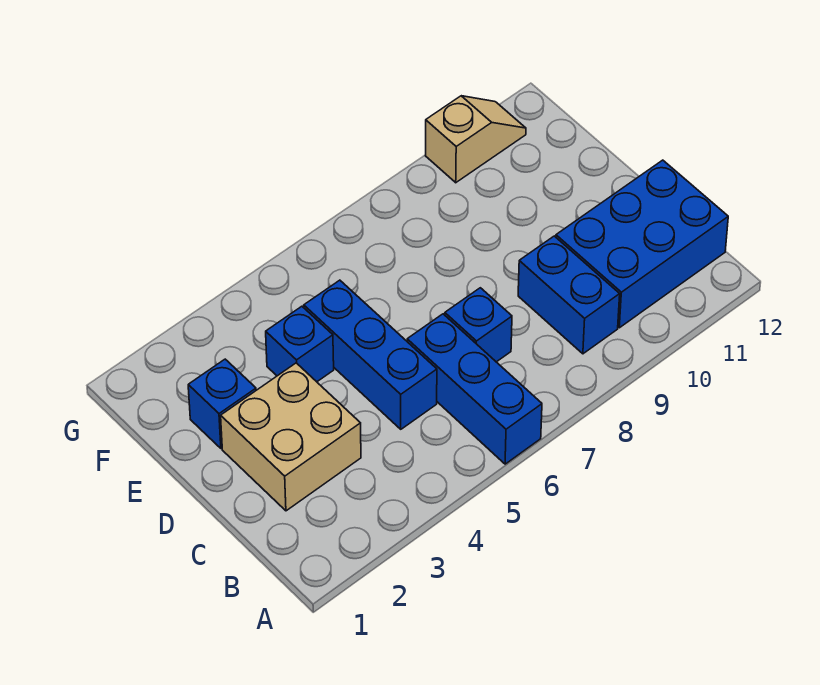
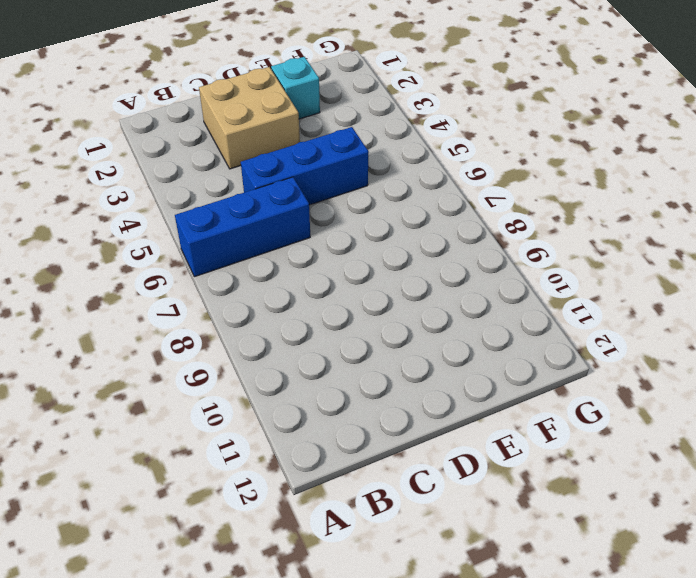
cyan brick E2 level 1 -> blue brick E2 level 1
none -> blue brick B9:C9 level 1
none -> blue brick B10:C12 level 1

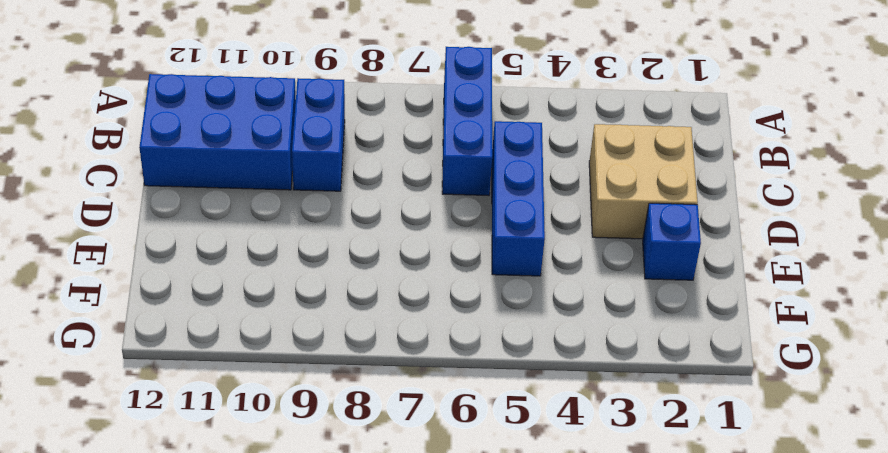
none -> blue brick C7 level 1
none -> blue brick E4 level 1

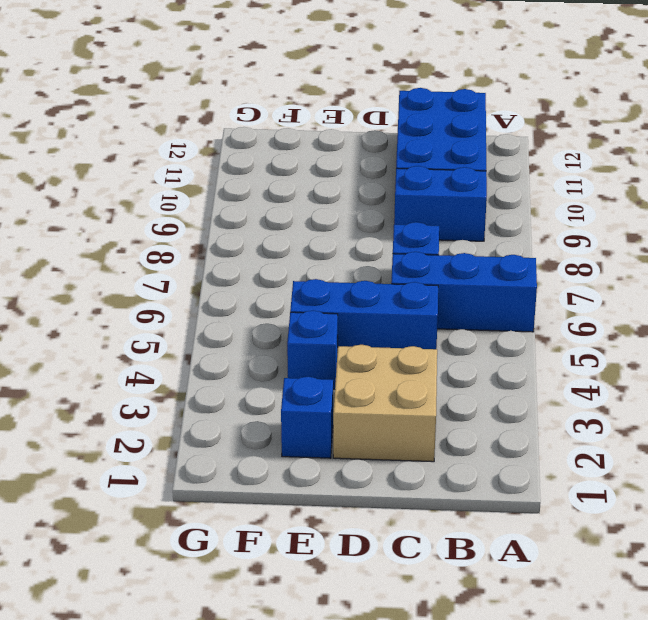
none -> tan slope G10:G11 level 1 top 10

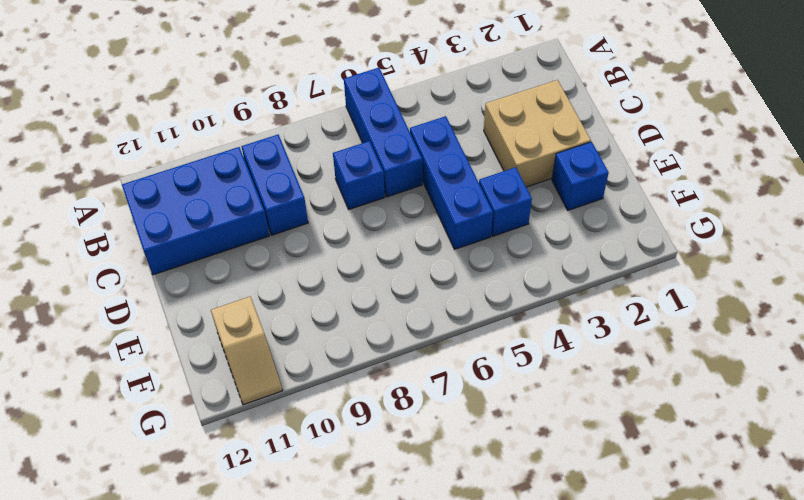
tan slope F11:G11 level 1 top F -> tan slope G10:G11 level 1 top 10

